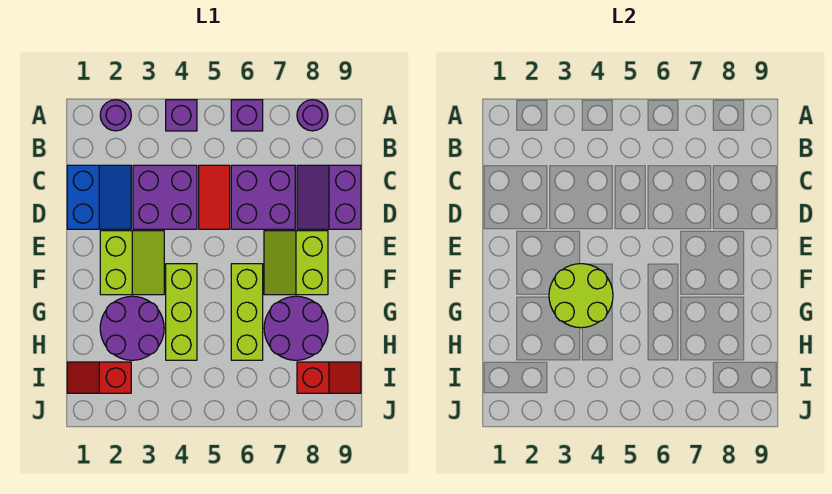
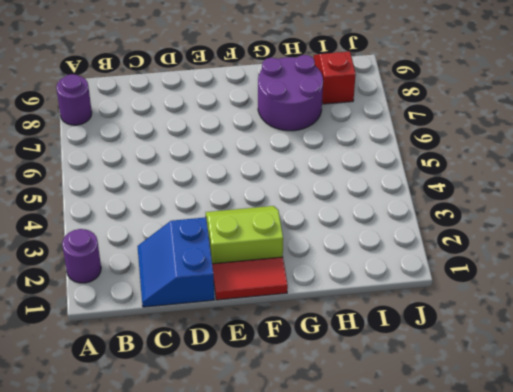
blue slope C1:D2 level 1 top D -> blue slope C1:D2 level 1 top 1
red tile E1:F1 level 1 -> red tile C5:D5 level 1
none -> purple brick A4 level 1
none -> purple brick A6 level 1
none -> purple brick C3:D4 level 1

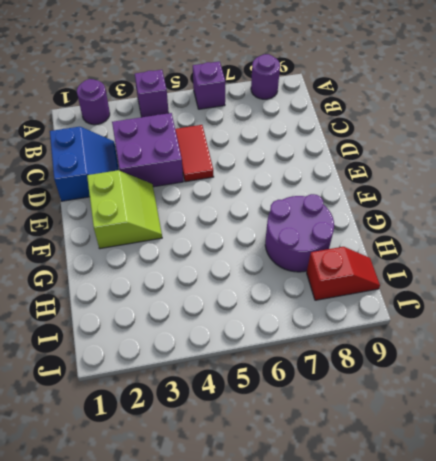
none -> purple brick C6:D7 level 1
none -> purple slope C8:D9 level 1 top 9
none -> lime slope E7:F8 level 1 top 8

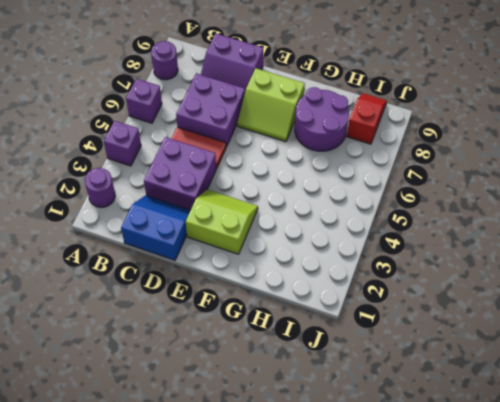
none -> lime brick F4:H4 level 1
none -> lime brick F6:H6 level 1
none -> purple round brick G2:H3 level 1

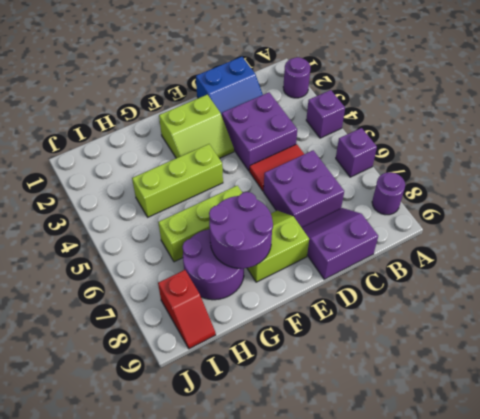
purple round brick F7:G8 level 2 -> purple round brick G2:H3 level 1
none -> red slope I1:I2 level 1 top 2
none -> lime round brick F3:G4 level 2

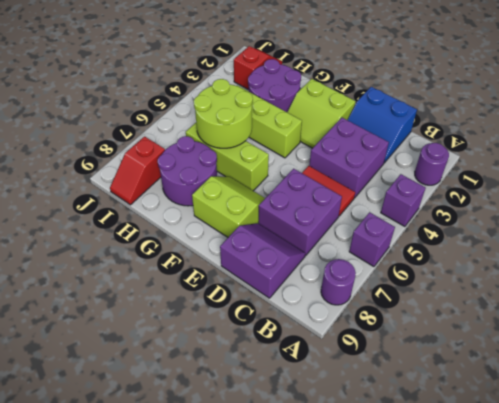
lime round brick G5:H6 level 2 -> lime round brick F3:G4 level 2

